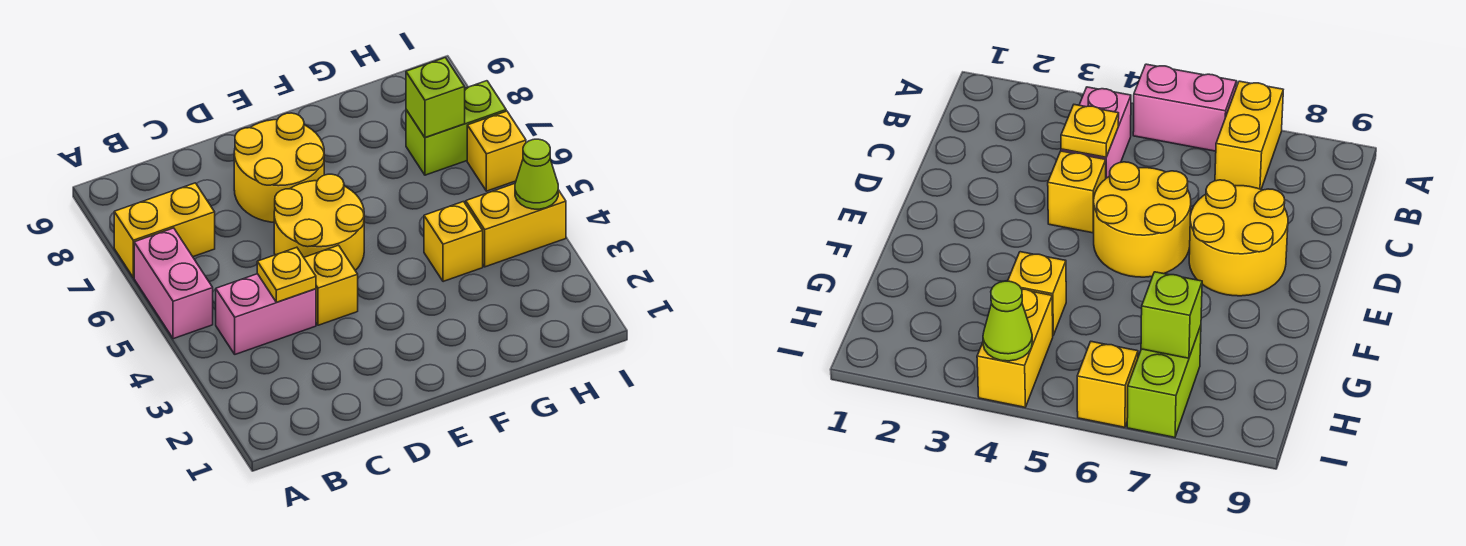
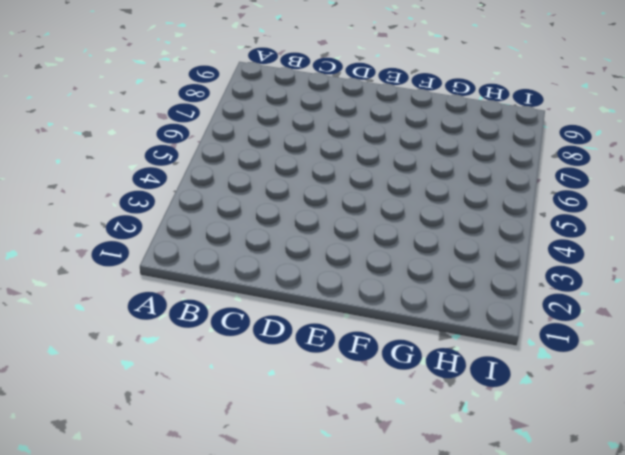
none -> pink brick A5:A6 level 1
none -> yellow brick A7:B7 level 1
none -> pink brick B4:C4 level 1

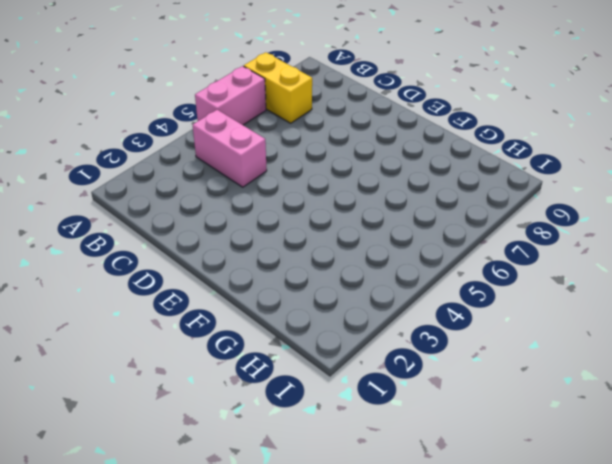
none -> yellow brick D4 level 1
none -> yellow round brick D5:E6 level 1
none -> yellow round brick D7:E8 level 1

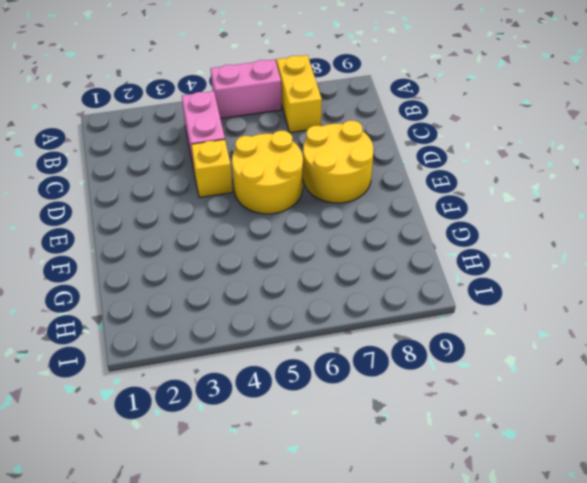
none -> yellow brick G4 level 1
none -> yellow brick H4:I4 level 1
none -> lime brick H7:I7 level 1

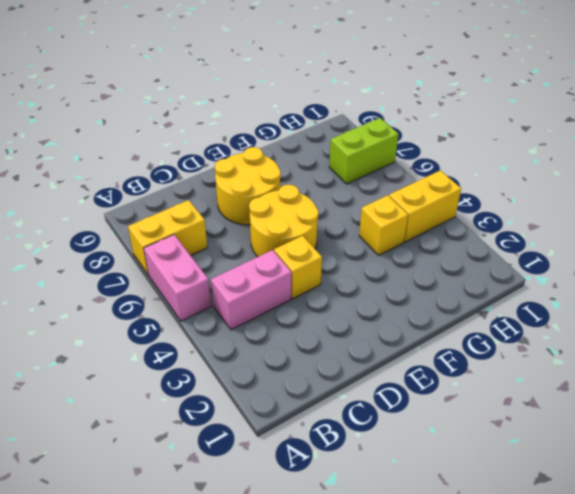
none -> yellow brick I6 level 1
none -> yellow plate C4 level 2
none -> lime brick H7 level 2

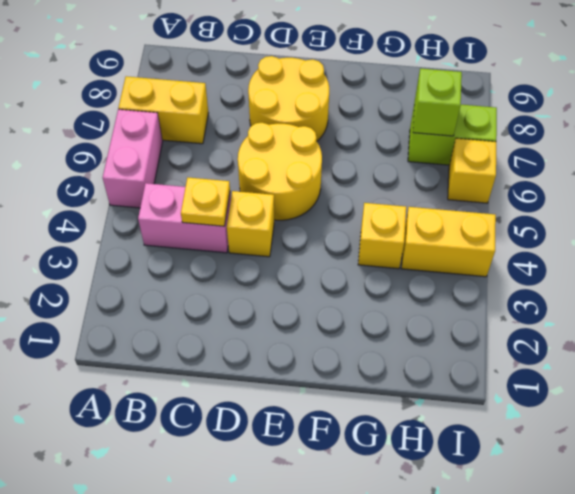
none -> lime cone I4 level 2

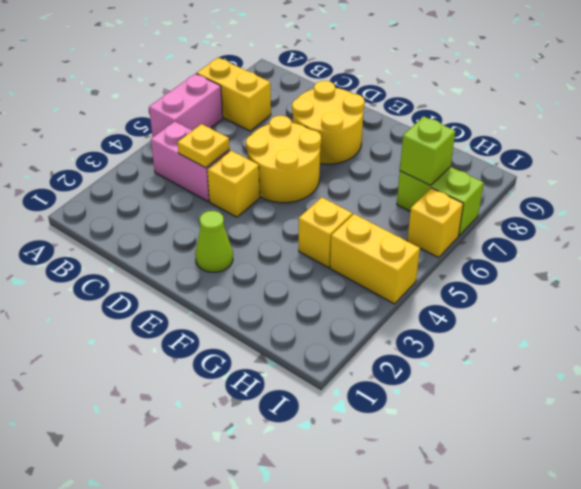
lime cone E2 level 1 -> lime cone I4 level 2

